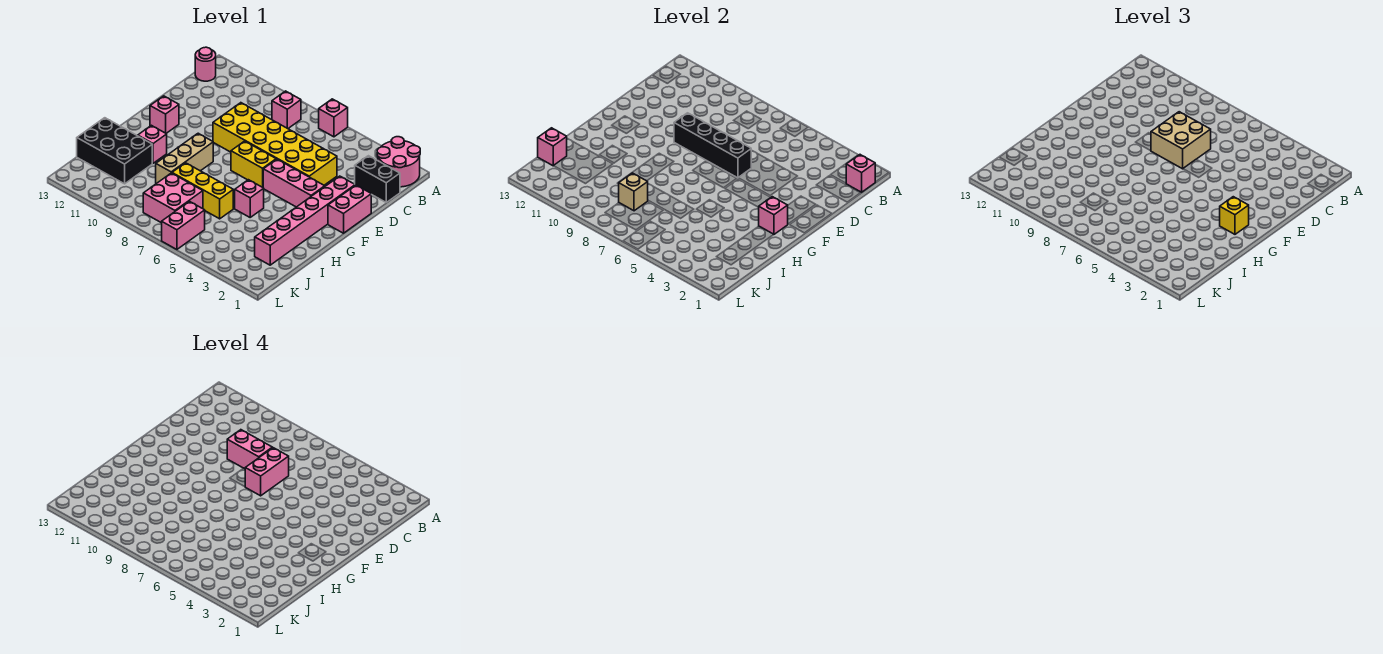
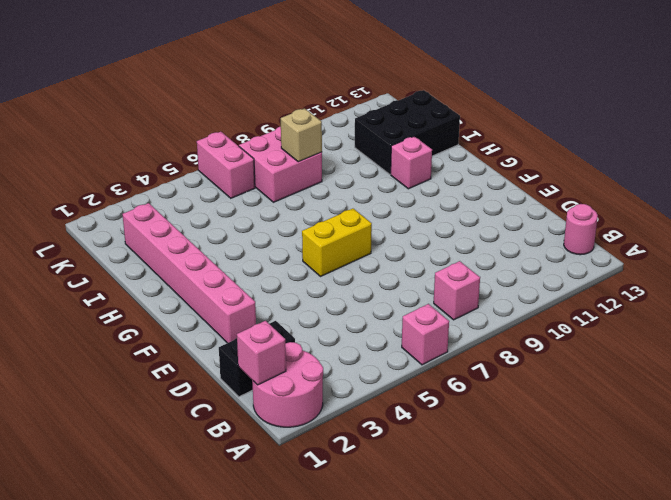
none -> yellow brick D4:E9 level 1
none -> pink brick E1:F1 level 1
none -> pink brick F3:F5 level 1

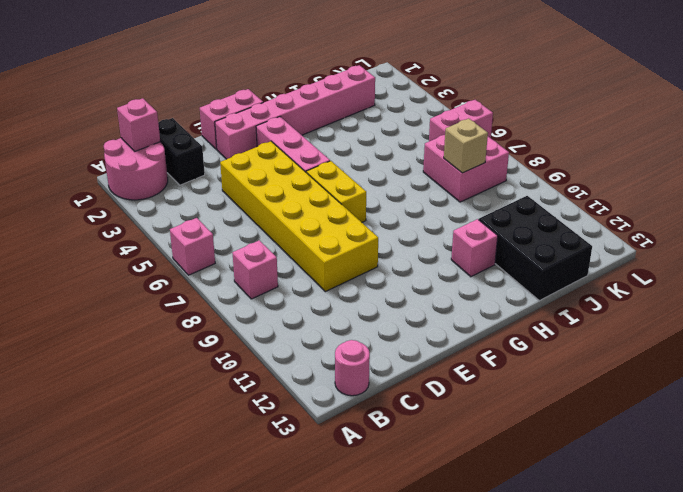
none -> pink brick F12 level 1
none -> tan brick G9:I9 level 1
none -> pink brick H5 level 1

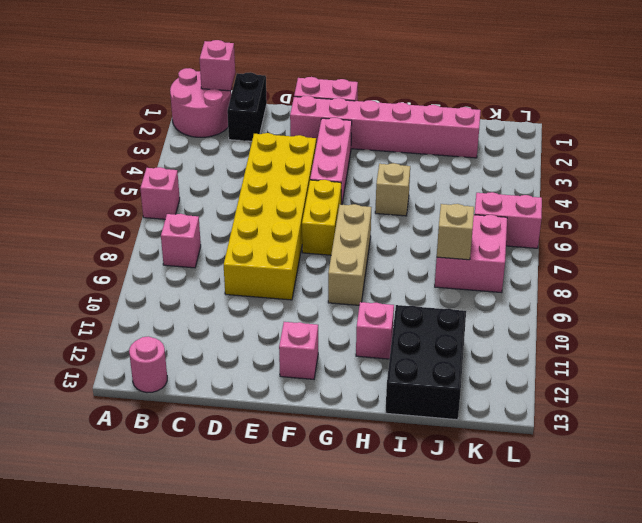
tan brick G7:G9 level 1 -> tan brick G9:I9 level 1
tan brick H5 level 1 -> pink brick H5 level 1
none -> yellow brick I6:I8 level 1
none -> black brick E6:E9 level 2
none -> pink brick G2 level 2

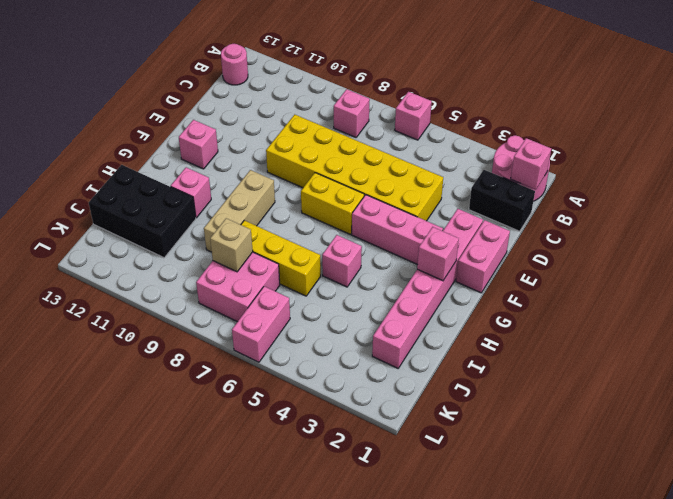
none -> black brick E6:E9 level 2
none -> pink brick J13 level 2
none -> tan brick D7:E8 level 3

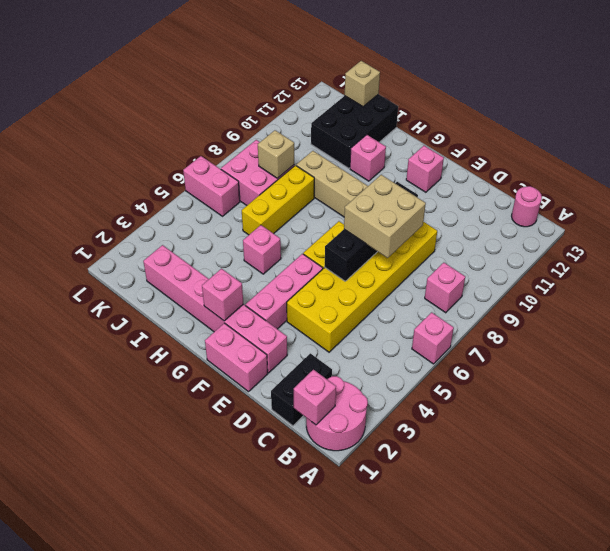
tan brick J13 level 2 -> pink brick J13 level 2
none -> yellow brick G2 level 3
none -> pink brick D7:E7 level 4
none -> pink brick D8:D9 level 4

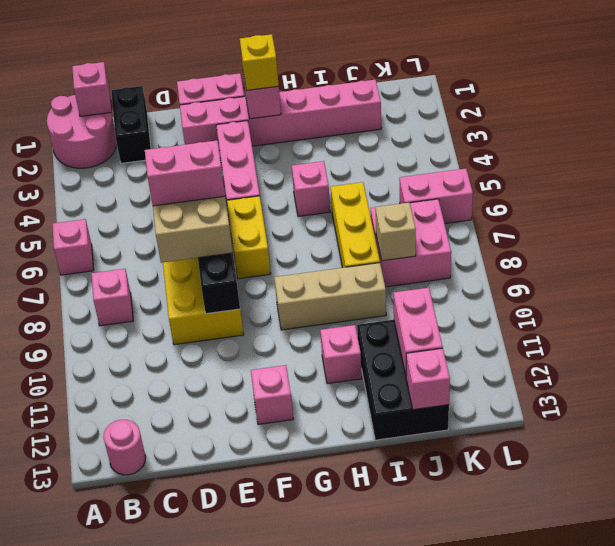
pink brick J11:J12 level 2 -> pink brick D8:D9 level 4

